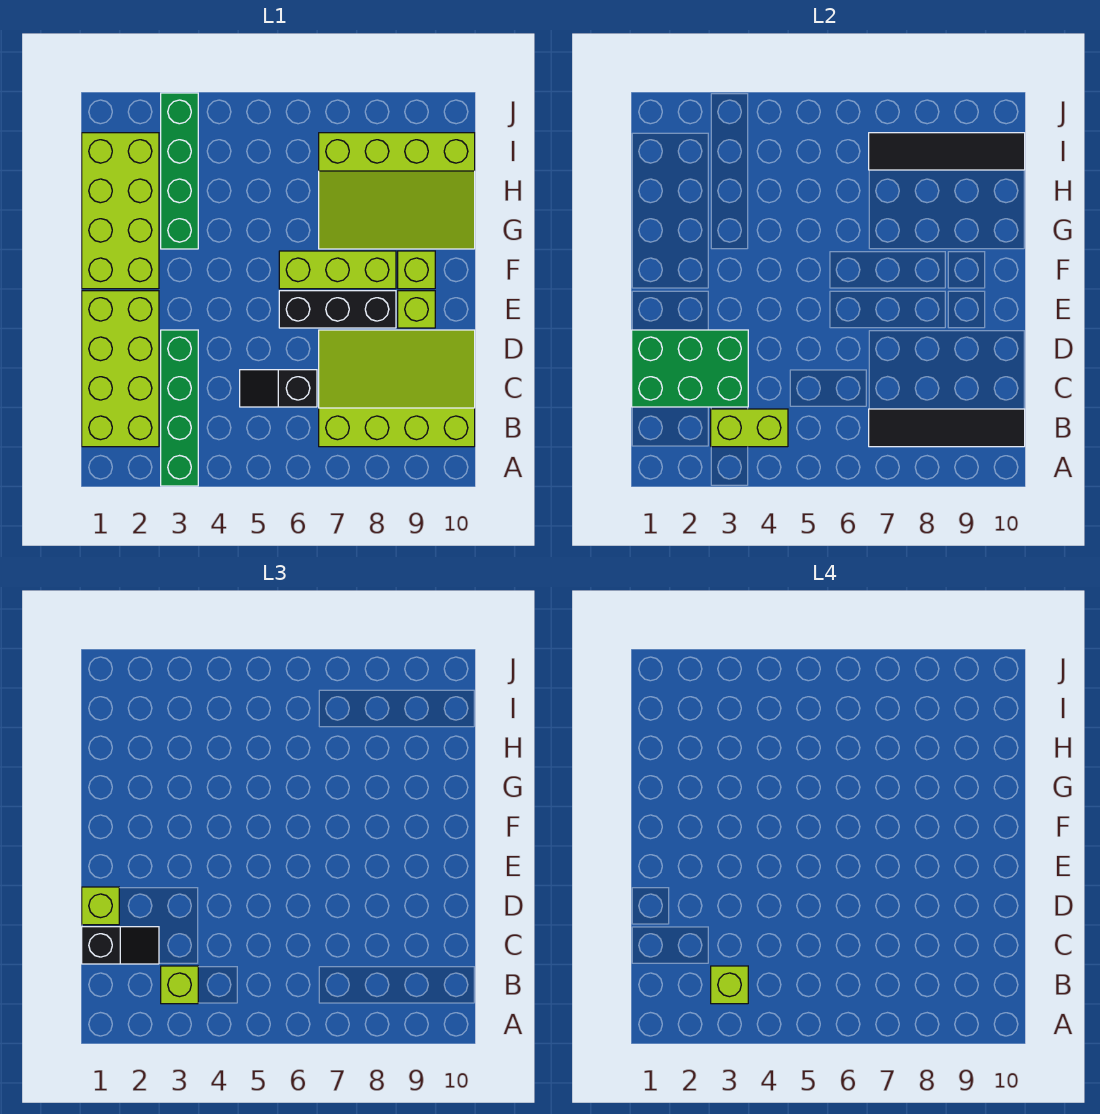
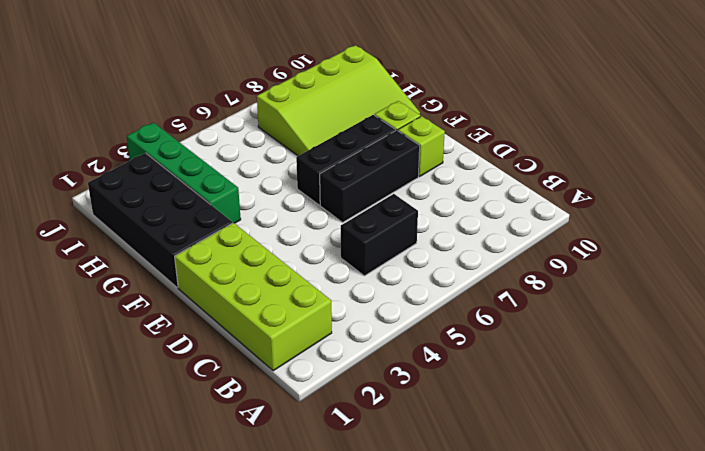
black brick C5:C6 level 1 -> black slope C5:C6 level 1 top 6
black brick F1:I2 level 1 -> lime brick F1:I2 level 1
black brick F6:F8 level 1 -> lime brick F6:F8 level 1
none -> green brick A3:D3 level 1
none -> lime slope B7:D10 level 1 top B
none -> lime brick B3:B4 level 2

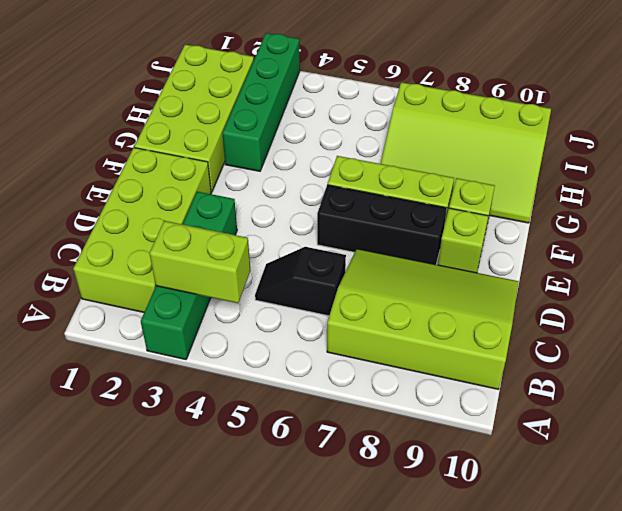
none -> black tile B7:B10 level 2
none -> green brick C1:D3 level 2
none -> black tile I7:I10 level 2

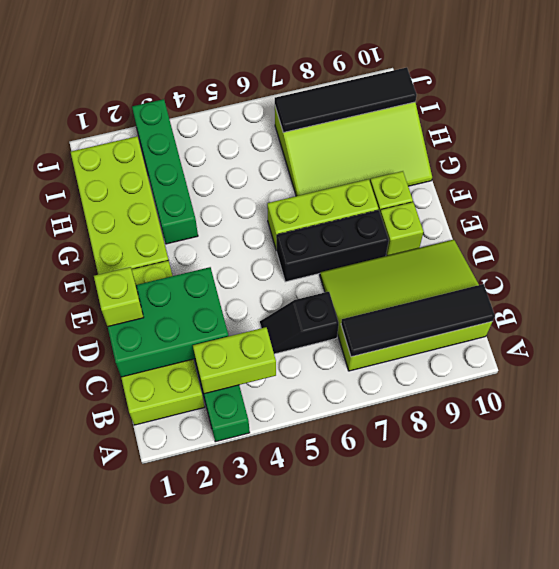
none -> lime brick B3 level 3
none -> black slope C1:C2 level 3 top 1
none -> lime brick B3 level 4

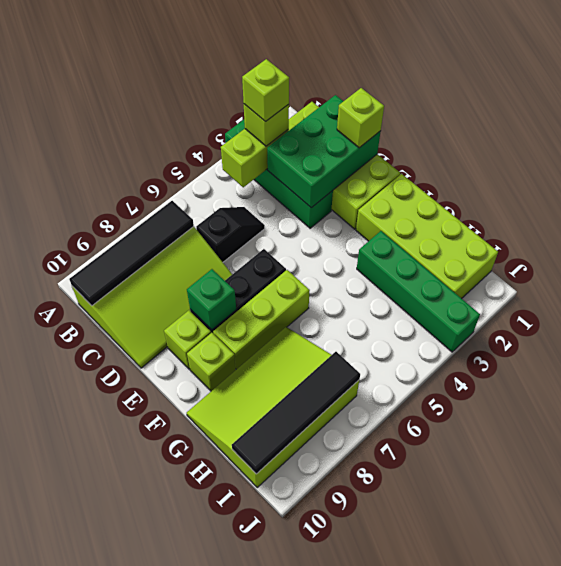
green brick E8 level 2 -> none
none -> black slope C1:C2 level 3 top 1

